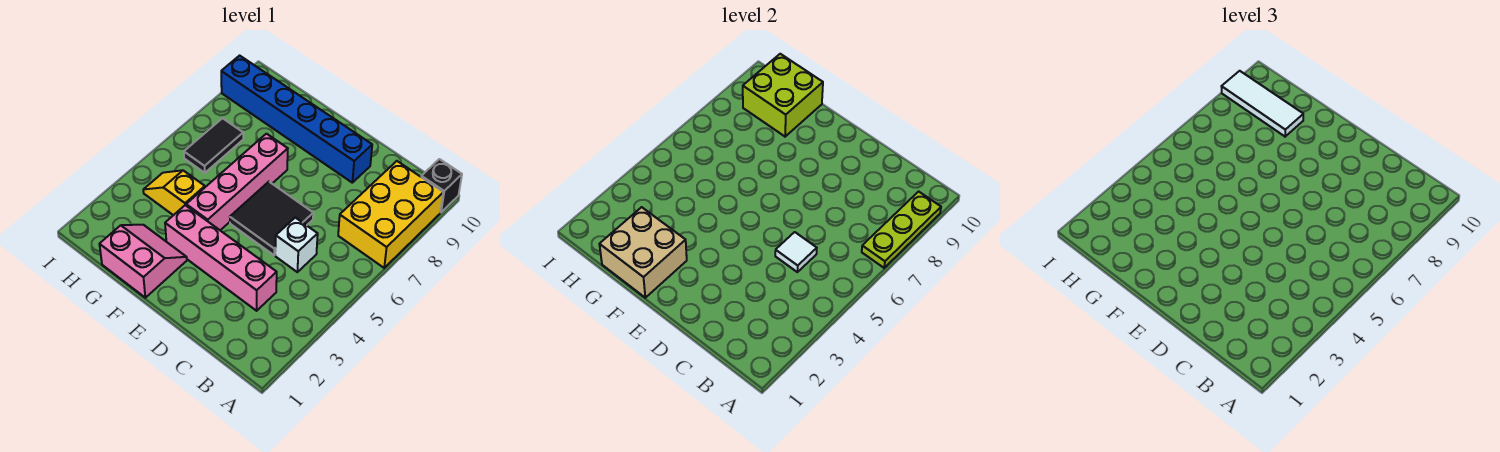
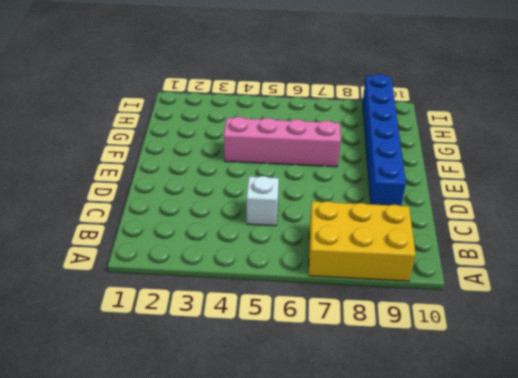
none -> black brick A10 level 1
none -> pink brick C3:F3 level 1
none -> black tile D5:E6 level 1

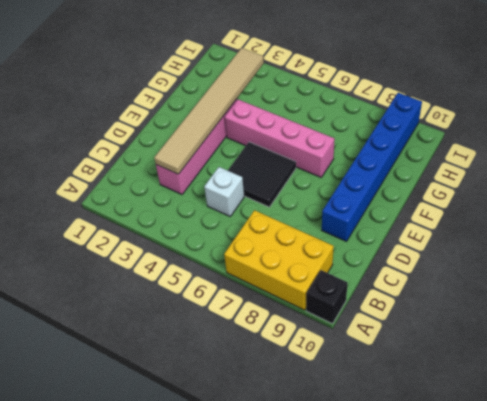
tan tile C3:H3 level 2 -> none
none -> pink slope F1:G2 level 1 top 1
none -> yellow slope G4:H4 level 1 top G
none -> black tile H6:H7 level 1

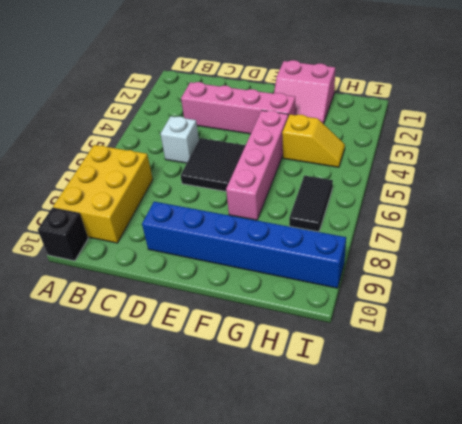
none -> lime plate A7:A9 level 2
none -> white tile C5 level 2
none -> tan brick F1:G2 level 2

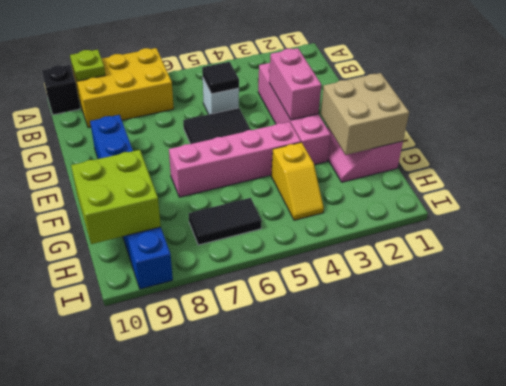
lime plate A9 level 2 -> lime plate A7:A9 level 2
black tile C5 level 2 -> white tile C5 level 2
pink brick D3:E3 level 2 -> none
none -> white tile G9:I9 level 3

